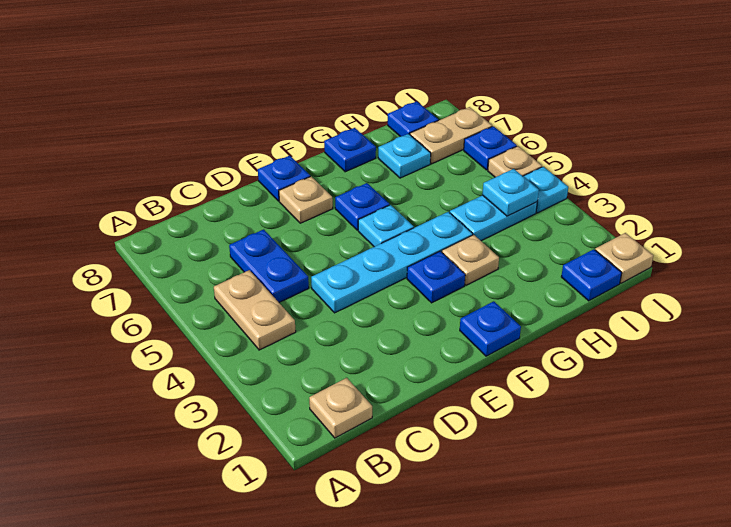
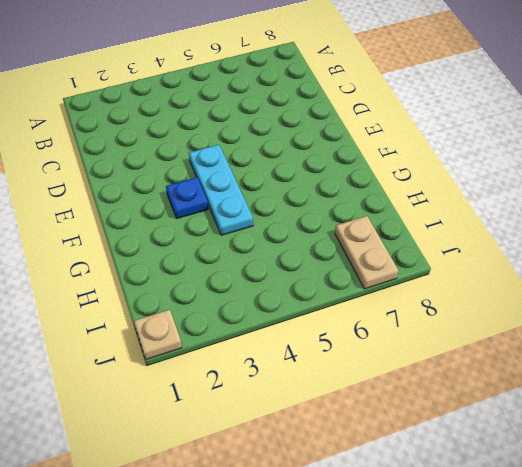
cyan plate E4:G4 level 1 -> cyan plate D4:G4 level 1
none -> tan plate B1 level 1
none -> tan plate B4:B5 level 1
none -> blue plate C5:C6 level 1

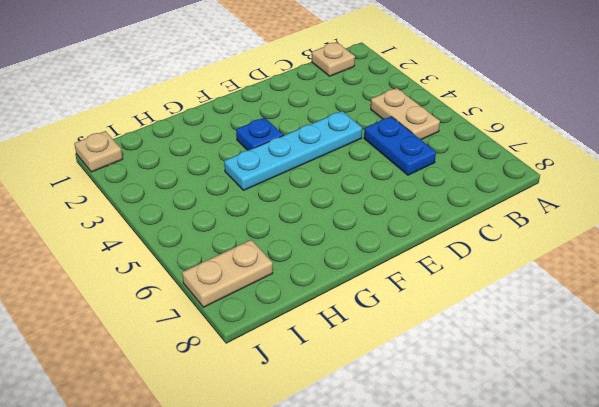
none -> tan plate E7 level 1
none -> blue plate E8 level 1
none -> blue plate F1 level 1

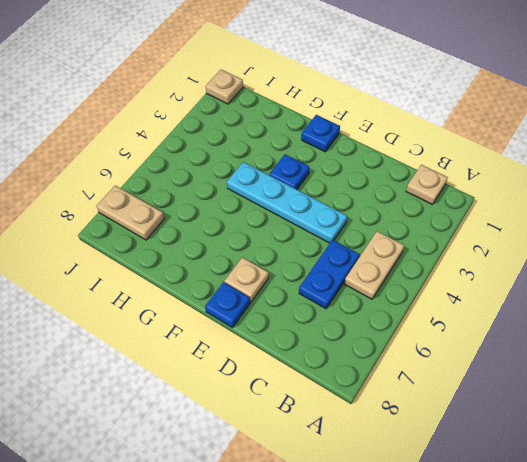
none -> cyan plate F5 level 1
none -> blue plate F6 level 1
none -> tan plate G3 level 1

